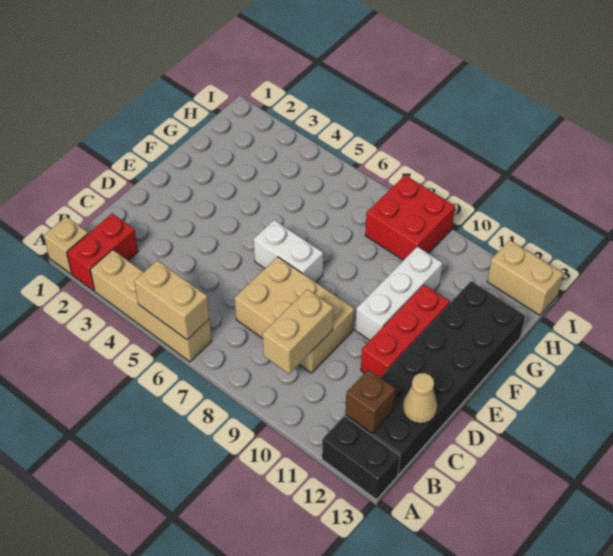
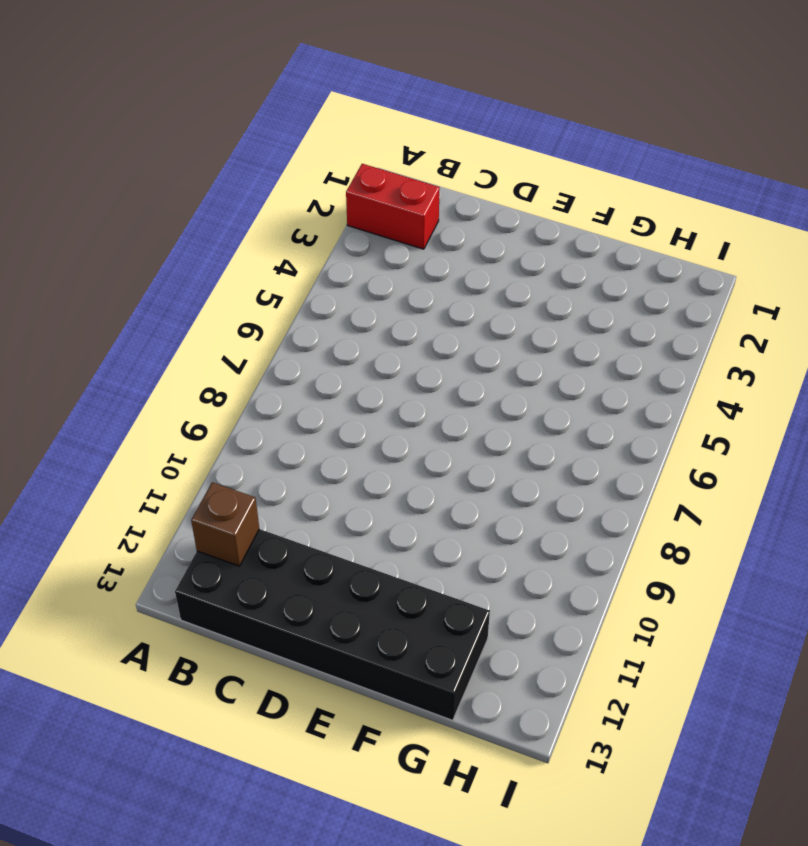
none -> tan brick A1 level 1
none -> tan brick A3:A6 level 1
none -> black brick A12:A13 level 1

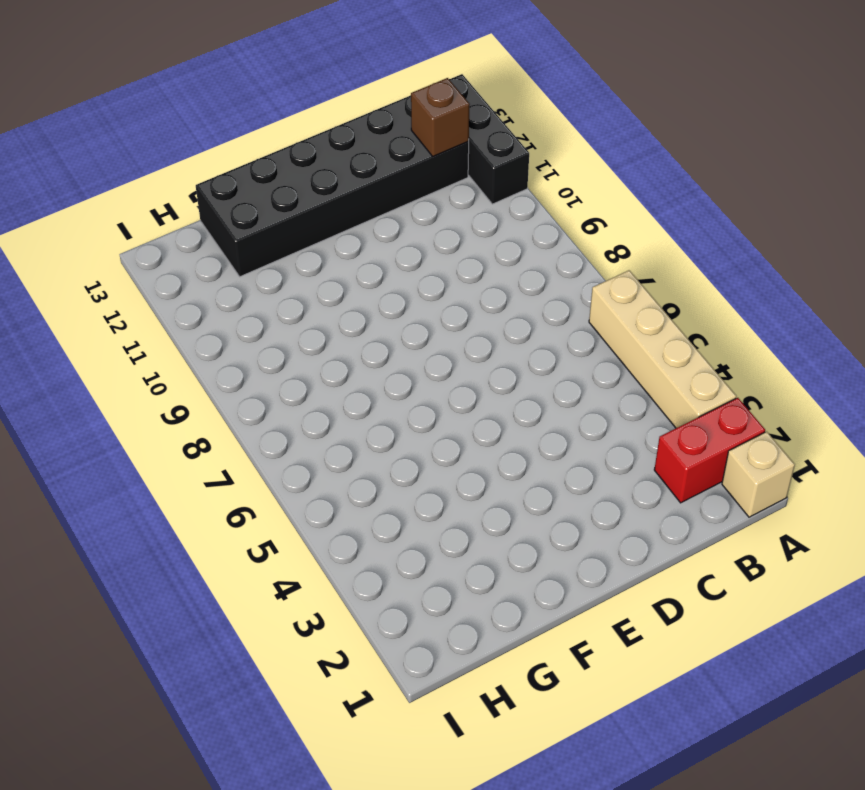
black brick A11:A13 level 1 -> black brick A12:A13 level 1
none -> tan brick C7:D9 level 1
none -> red brick D11:F11 level 1
none -> white brick E6:E7 level 1

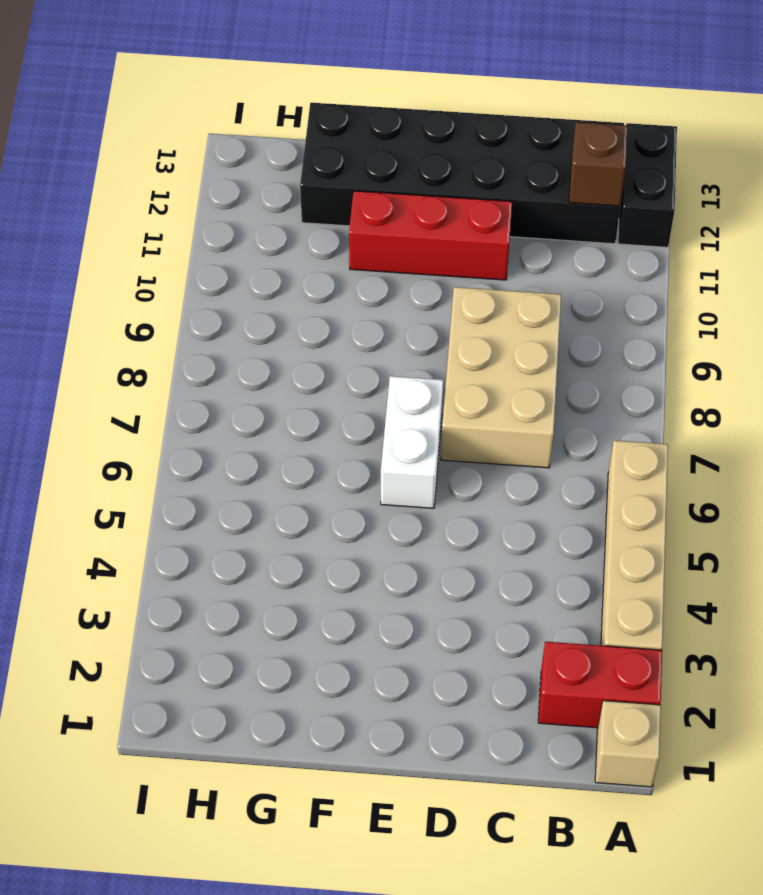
none -> white brick E10:G10 level 1
none -> red brick H8:I9 level 1
none -> tan brick I12:I13 level 1

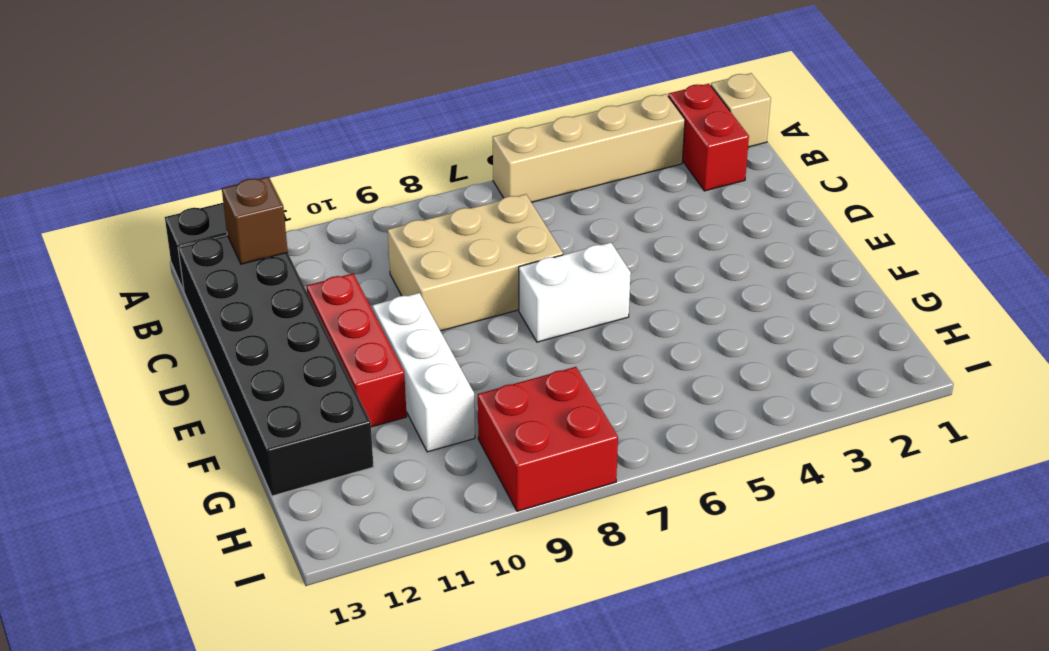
none -> tan brick I12:I13 level 1
none -> tan brick A5:A6 level 2
none -> tan brick B9:C9 level 2

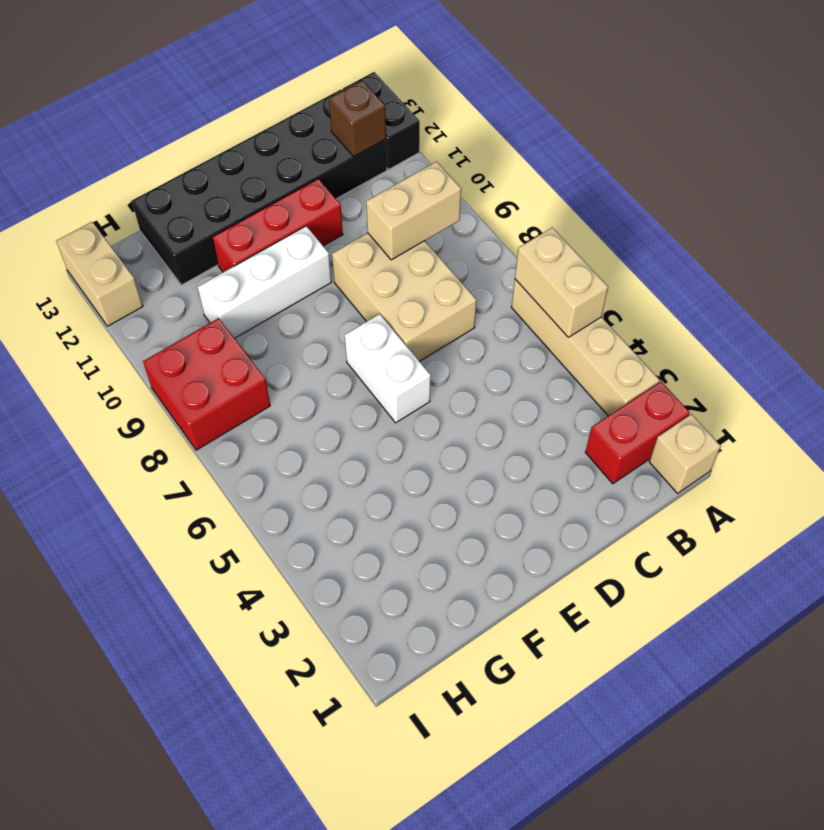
none -> tan cone C13 level 2

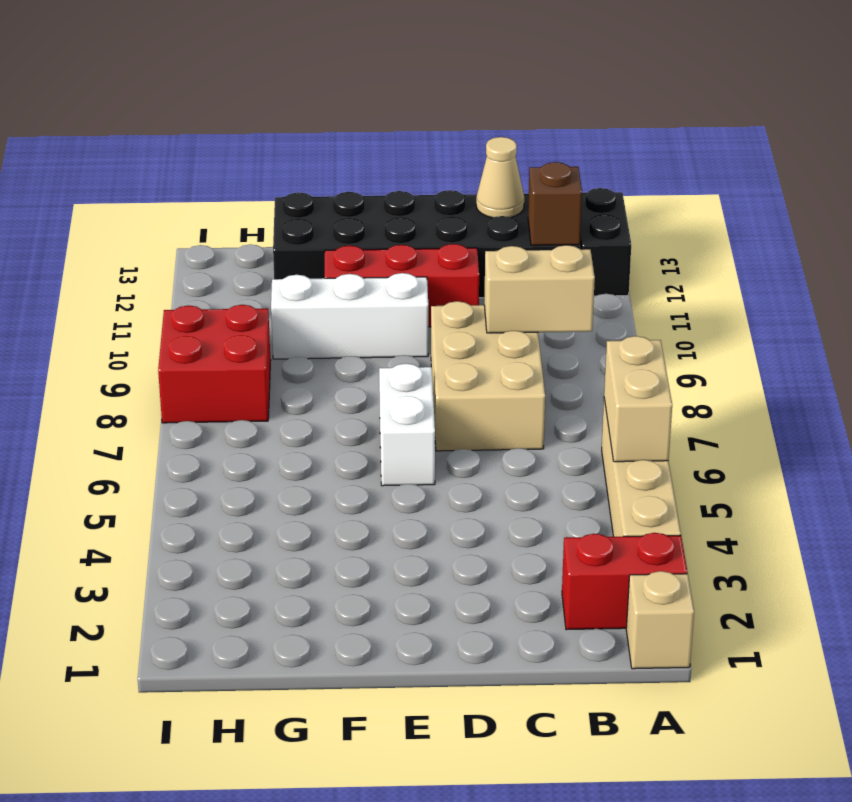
none -> tan brick I12:I13 level 1

